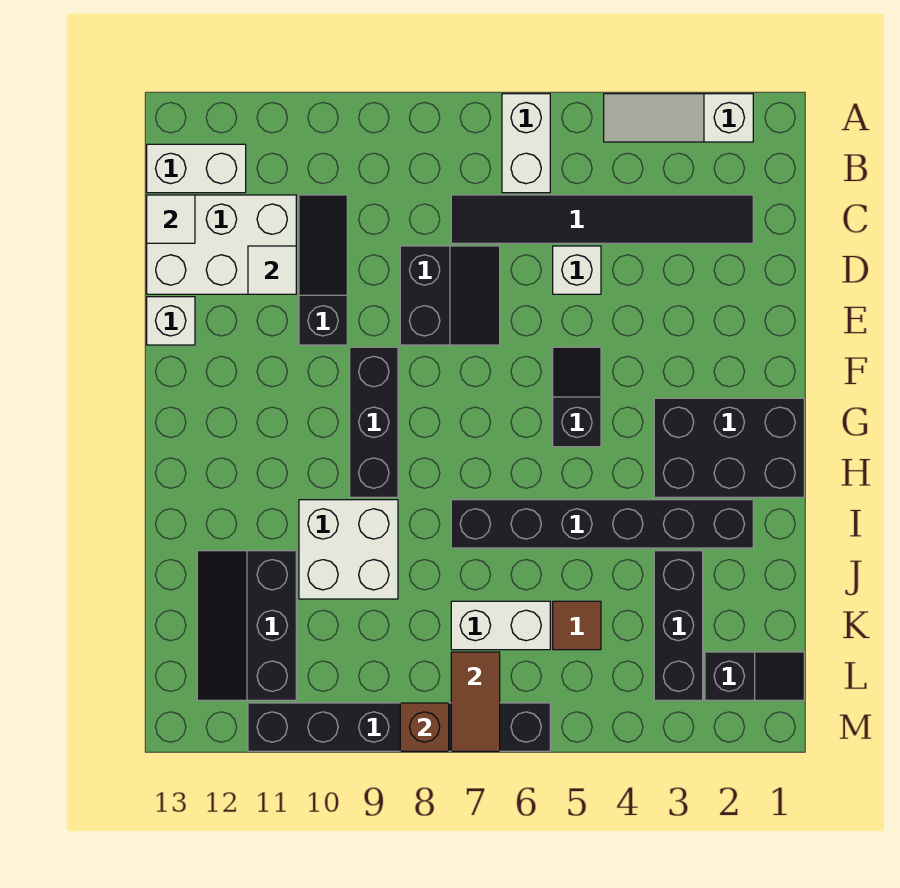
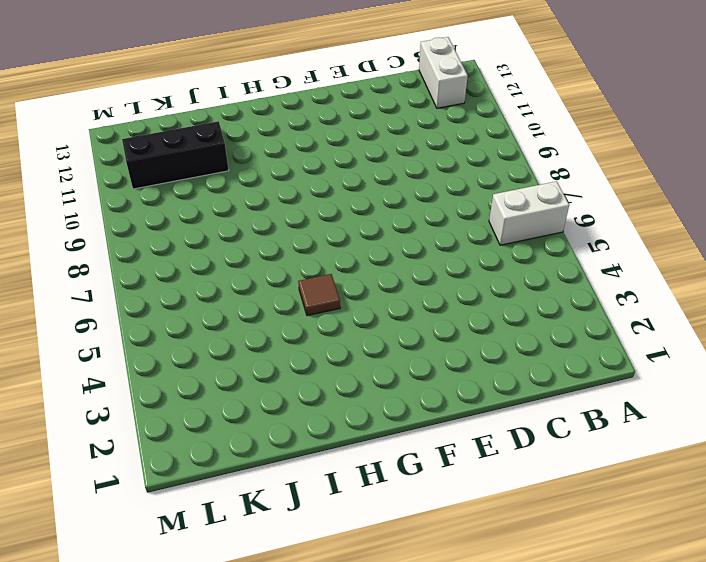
brown tile H5 level 1 -> brown tile K5 level 1
none -> white slope A2:A4 level 1 top 2
none -> black tile C2:C7 level 1
none -> black slope C10:E10 level 1 top E

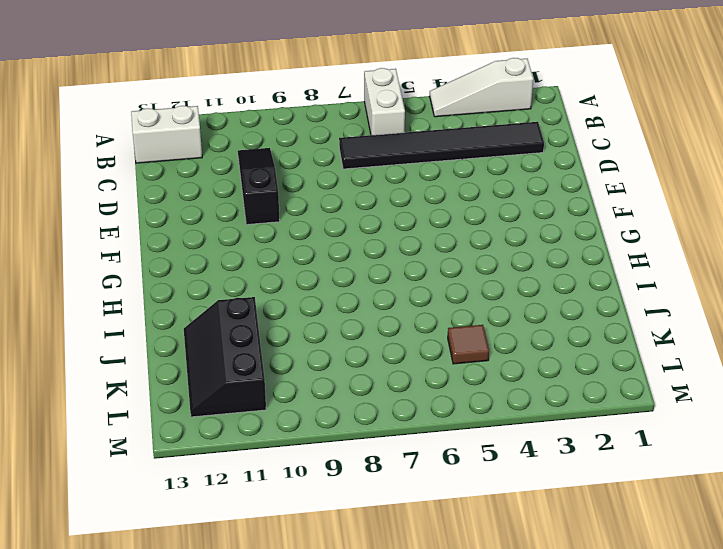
none -> white brick C11:D13 level 1
none -> white brick D5 level 1
none -> black slope D7:E8 level 1 top 8

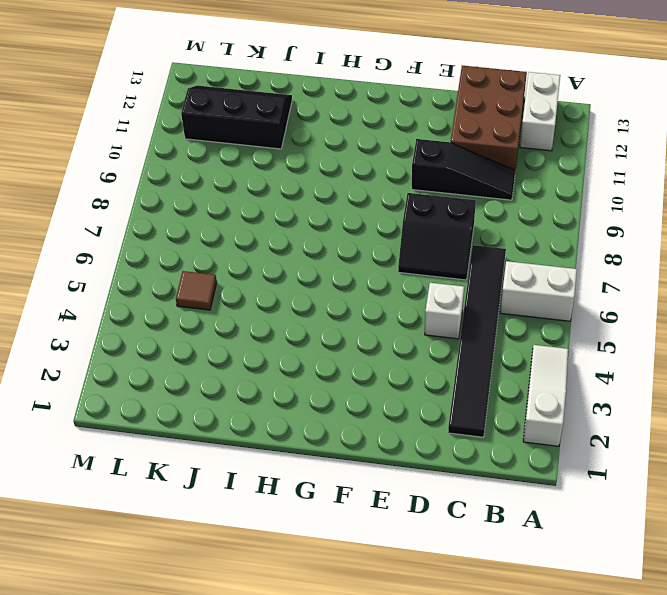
brown brick C11:D13 level 1 -> white brick C11:D13 level 1
none -> white brick E13 level 1
none -> black slope F5:G5 level 1 top G
none -> black brick F9:H9 level 1

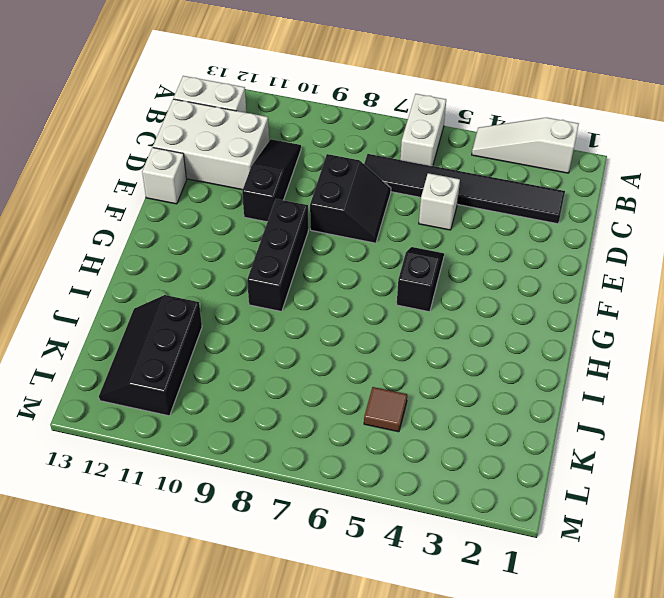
none -> black brick G1:H3 level 1
none -> black brick I2:I7 level 1
none -> white brick I9:J10 level 1

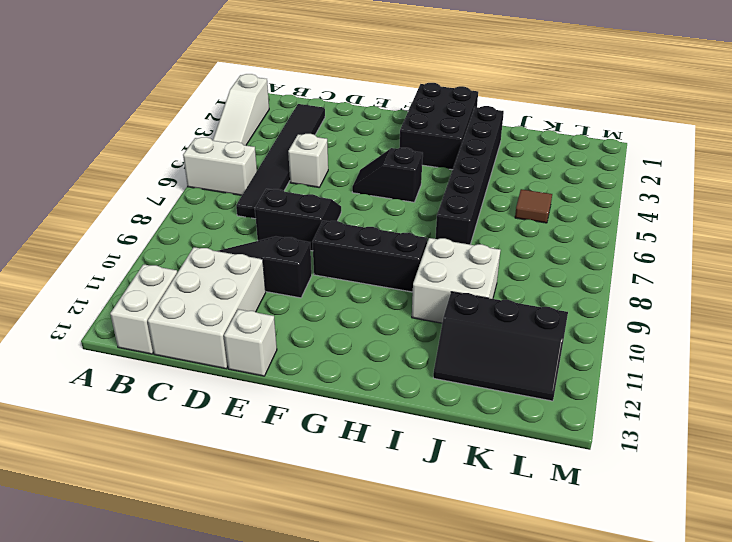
none -> black brick J3:L3 level 1
none -> white brick K6:K7 level 1
none -> black slope L1:L2 level 1 top 2

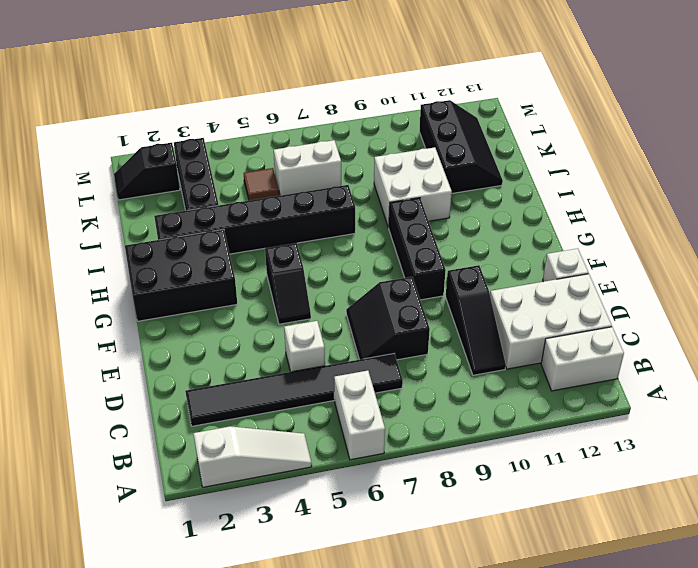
none -> black brick M6:M11 level 1
none -> white tile C13 level 2
none -> white tile D11 level 2

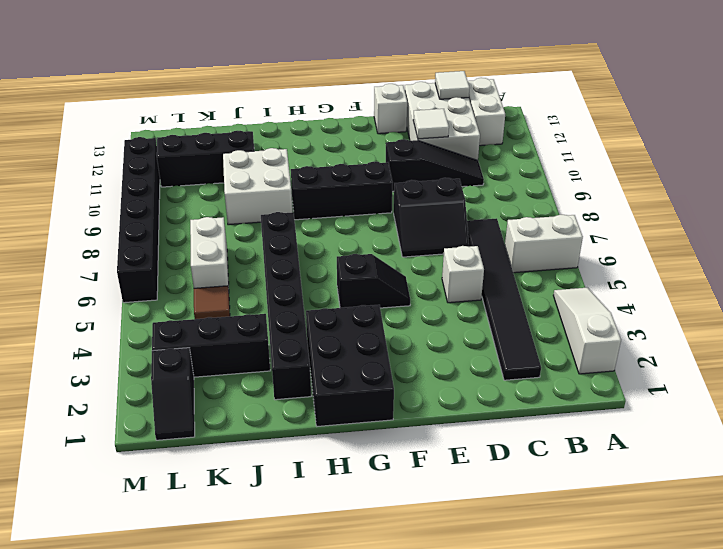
none -> brown tile L7:M7 level 2
none -> brown brick M8 level 2

